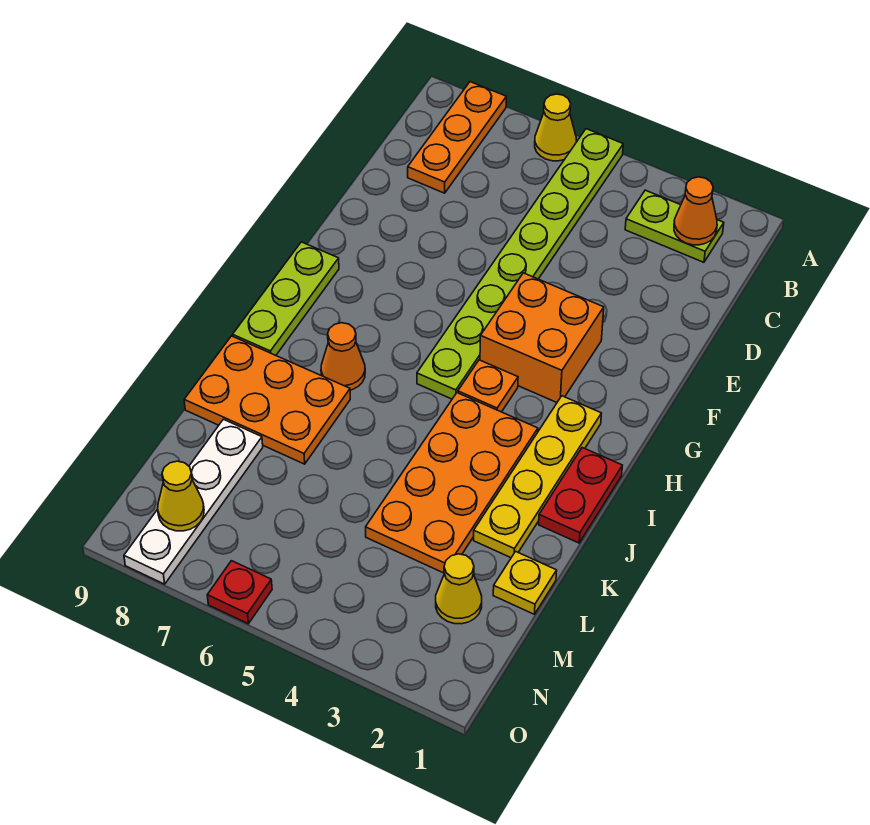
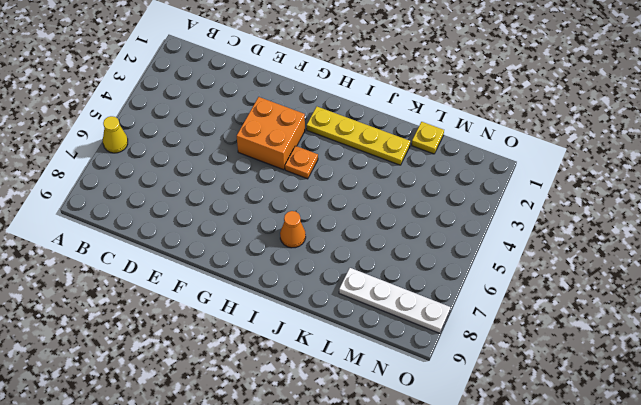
none -> lime plate A5:H5 level 1
none -> orange plate A8:C8 level 1
none -> lime plate B2:B3 level 1

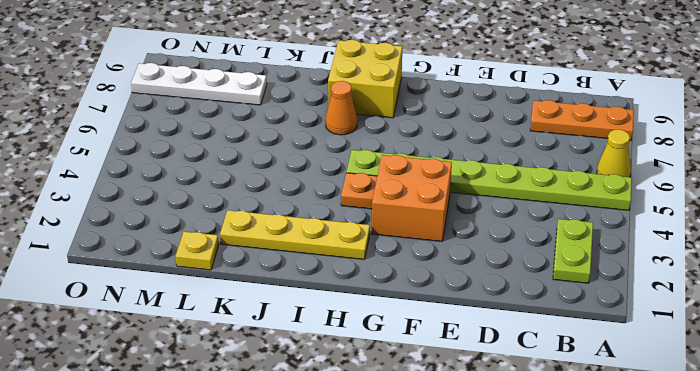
yellow brick H8:I9 level 1 -> lime plate G9:I9 level 1
none -> red plate I1:J1 level 1
none -> orange plate I3:L4 level 1
none -> orange plate J7:K9 level 1

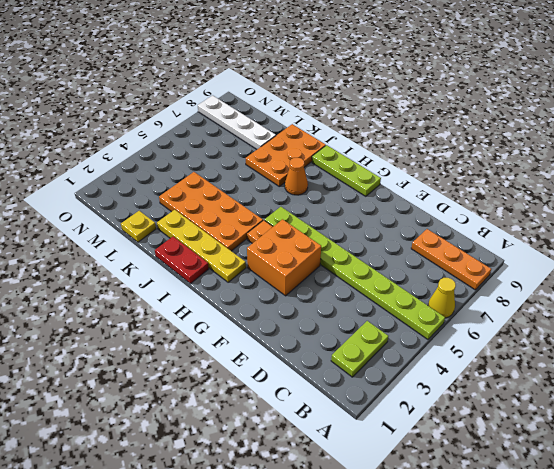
none -> yellow cone M2 level 1
none -> red plate O6 level 1
none -> orange cone B2 level 2

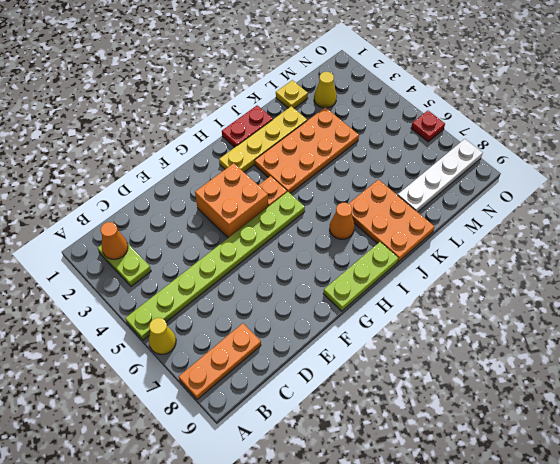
none -> yellow cone N8 level 2

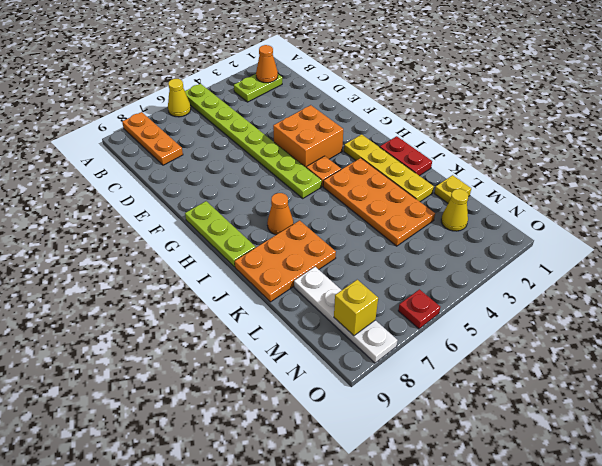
yellow brick N8 level 2 -> yellow cone N8 level 2

